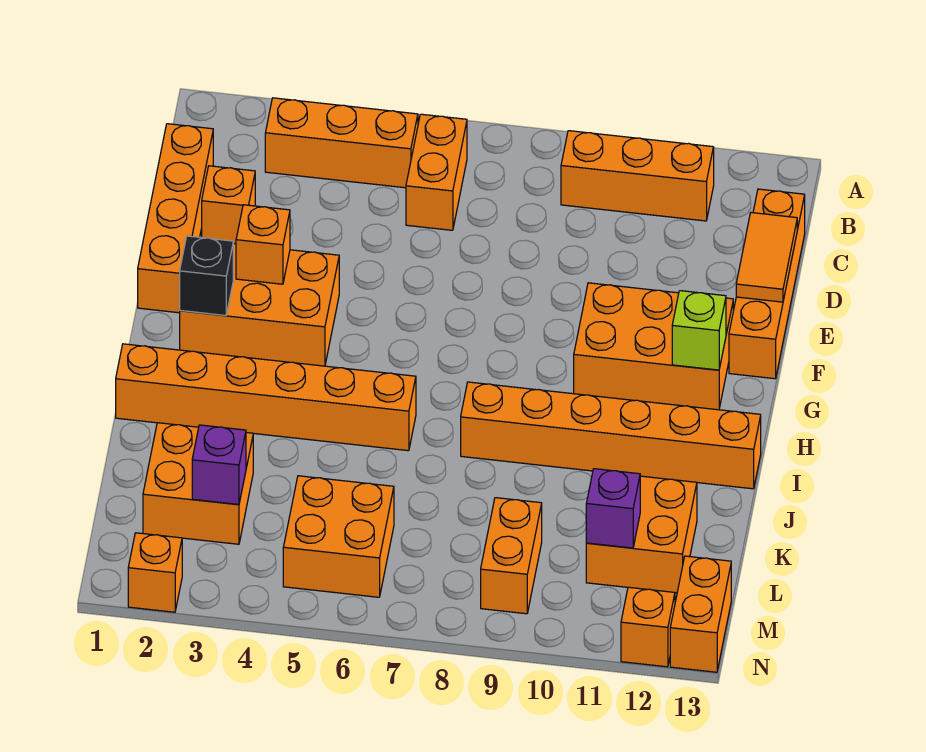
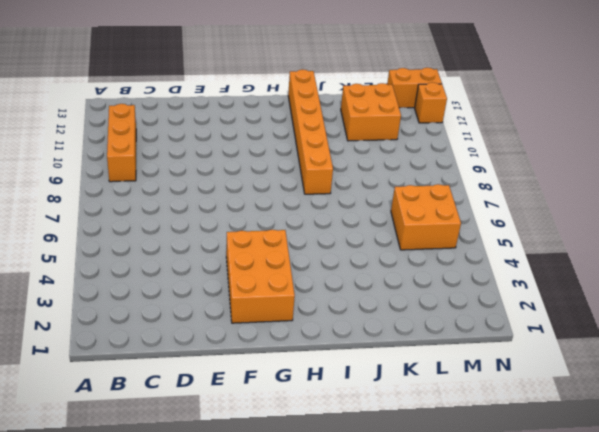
none -> orange brick B3:B5 level 1
none -> orange brick B6:C6 level 1
none -> orange brick C1:F1 level 1

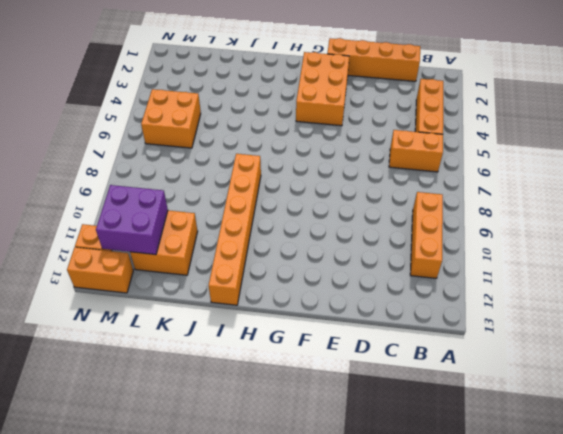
purple brick L11:M12 level 2 -> purple brick L11 level 2
none -> orange brick C13:F13 level 1
none -> orange brick D2 level 1
none -> orange brick F10:G12 level 1

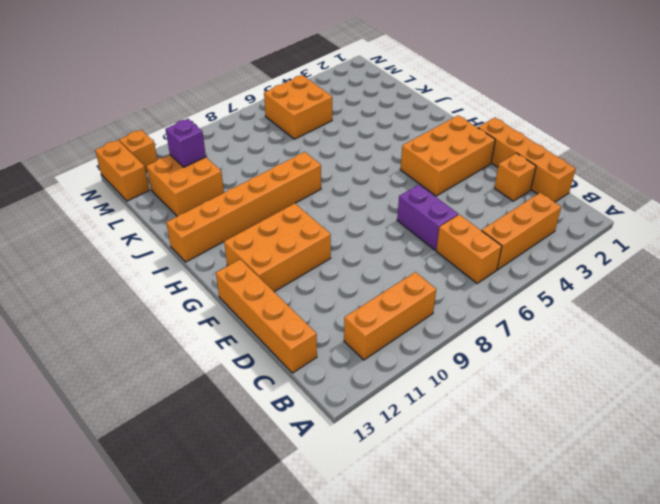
purple brick D6:E6 level 1 -> none
none -> orange brick I1:I6 level 1
none -> orange brick K2:L3 level 1
none -> orange brick L9:M9 level 1

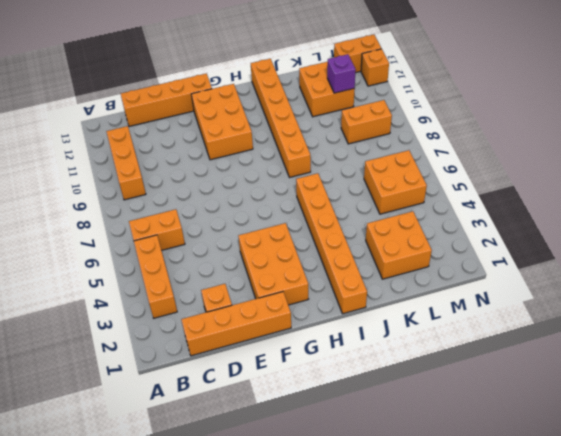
none -> orange brick N2 level 1
none -> orange tile D13:E13 level 2
none -> orange brick F3 level 2

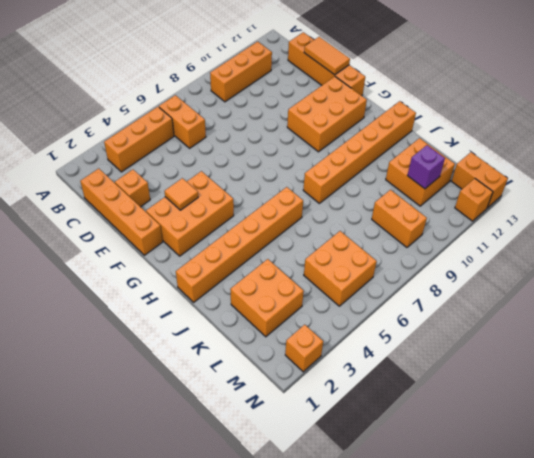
orange tile F3 level 2 -> orange brick F3 level 2
none -> black brick G2 level 2
none -> lime brick G12 level 2
none -> purple brick L3 level 2

